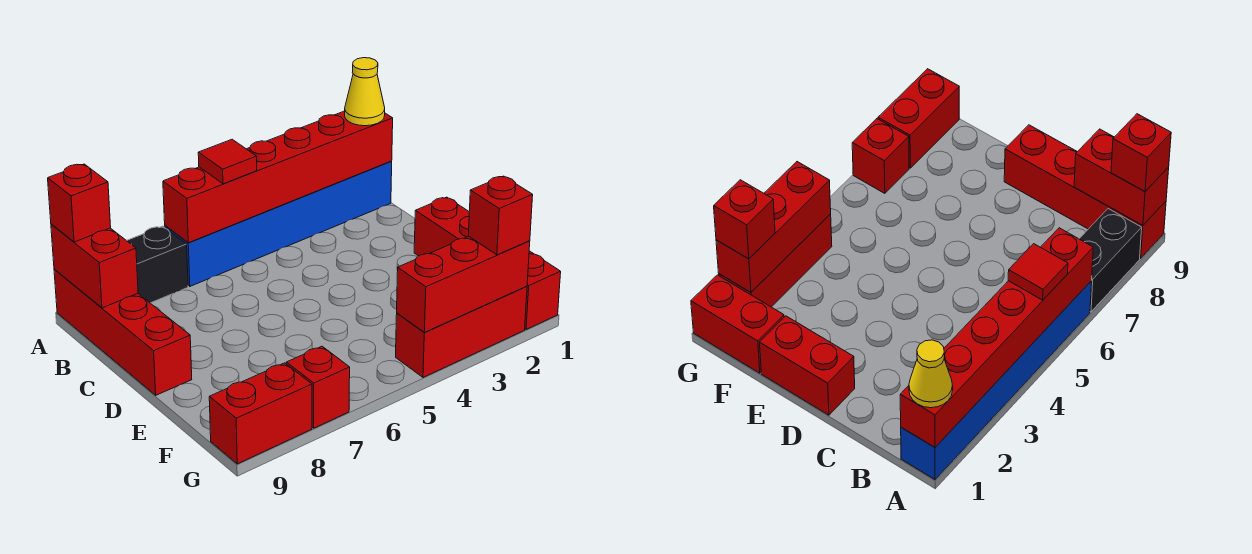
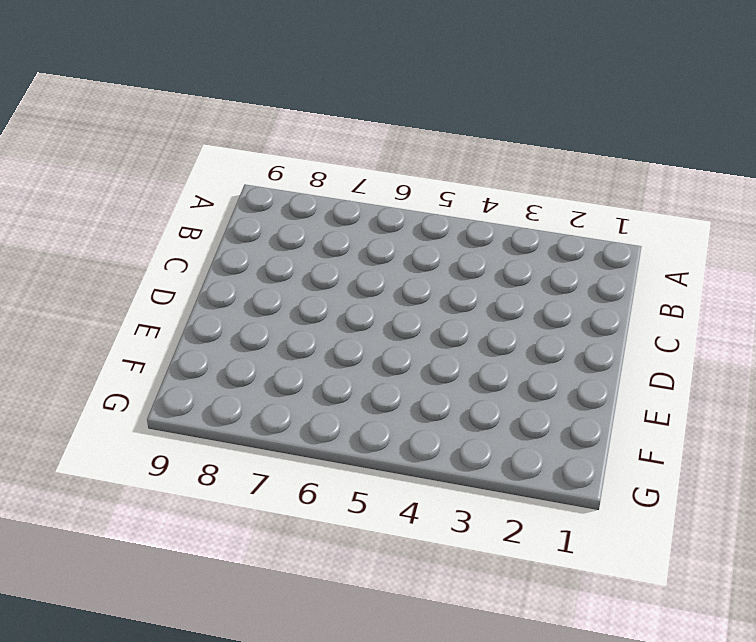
none -> blue brick A1:A6 level 1
none -> black brick A7:A8 level 1
none -> red brick A9:D9 level 1

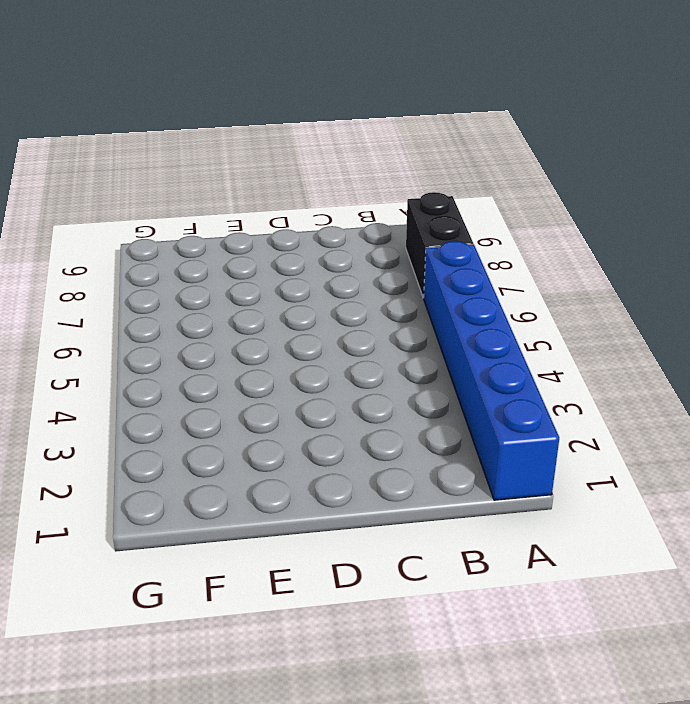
none -> red brick A9:D9 level 1
none -> red brick D1:E1 level 1
none -> red brick F1:G1 level 1

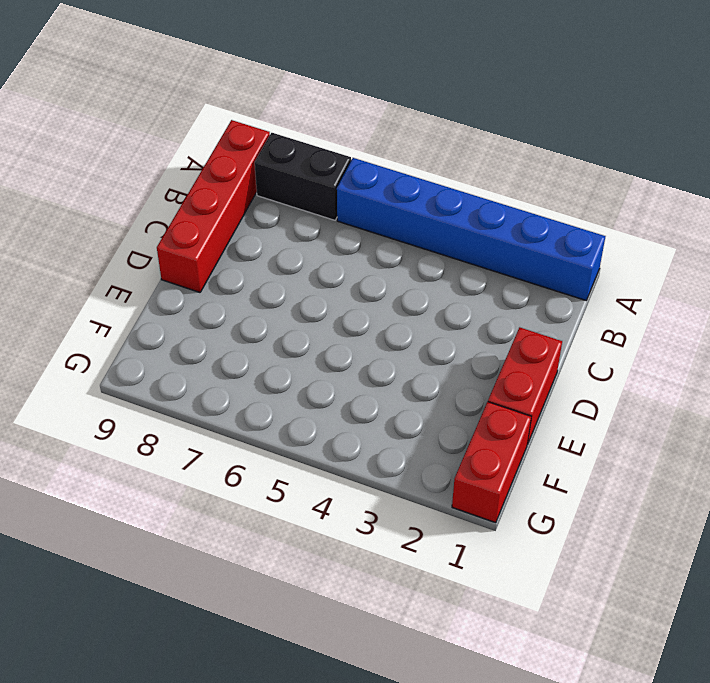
none -> red brick G2:G4 level 1
none -> red brick G7 level 1
none -> red brick G8:G9 level 1

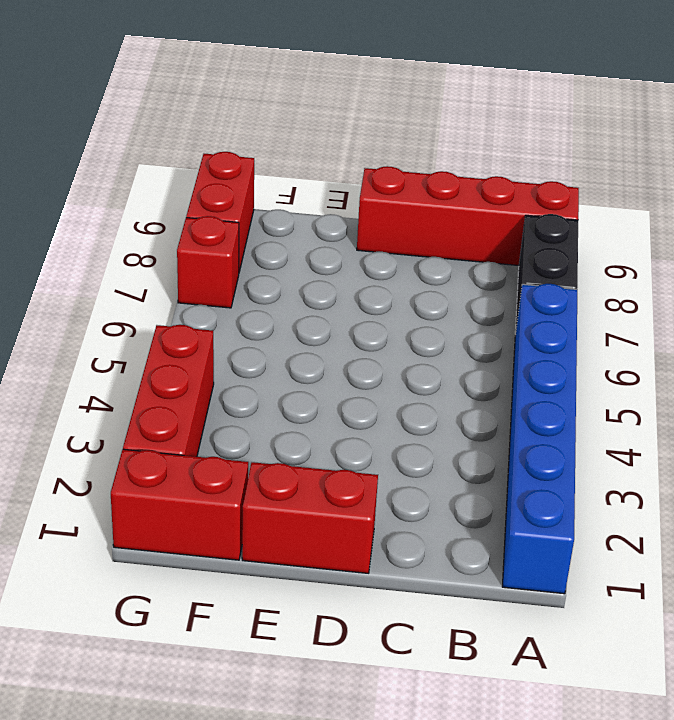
none -> red brick A1:A6 level 2
none -> red brick A9:B9 level 2
none -> red brick G2:G4 level 2

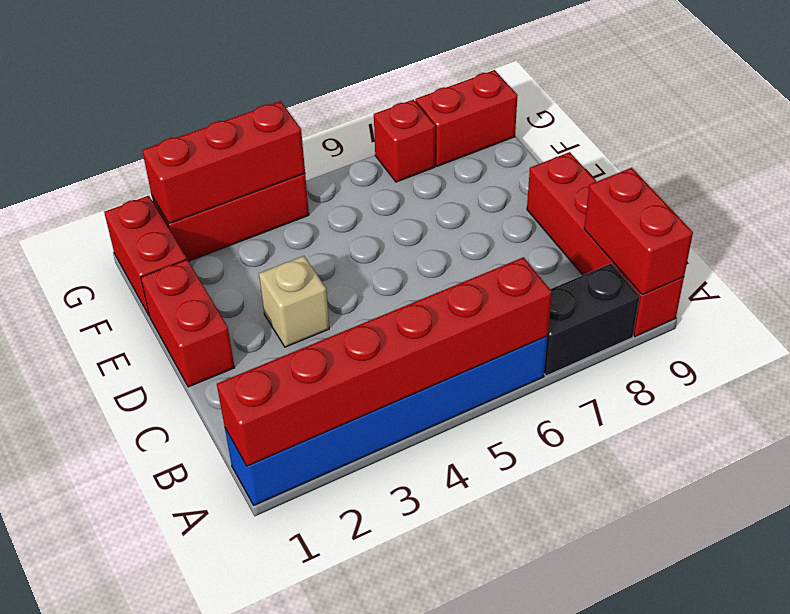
tan brick D3 level 1 -> none
none -> yellow cone A1 level 3
none -> red tile A5 level 3
none -> red brick A9 level 3

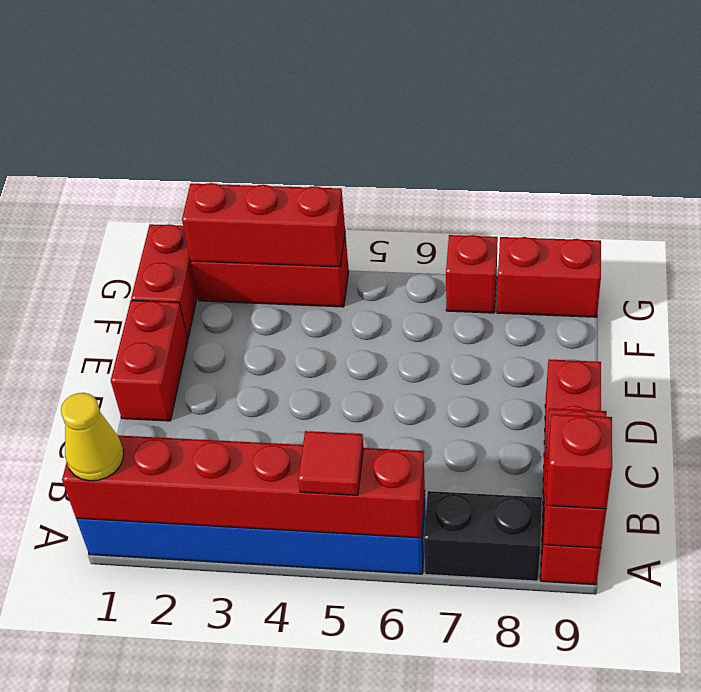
none -> red brick G2 level 3

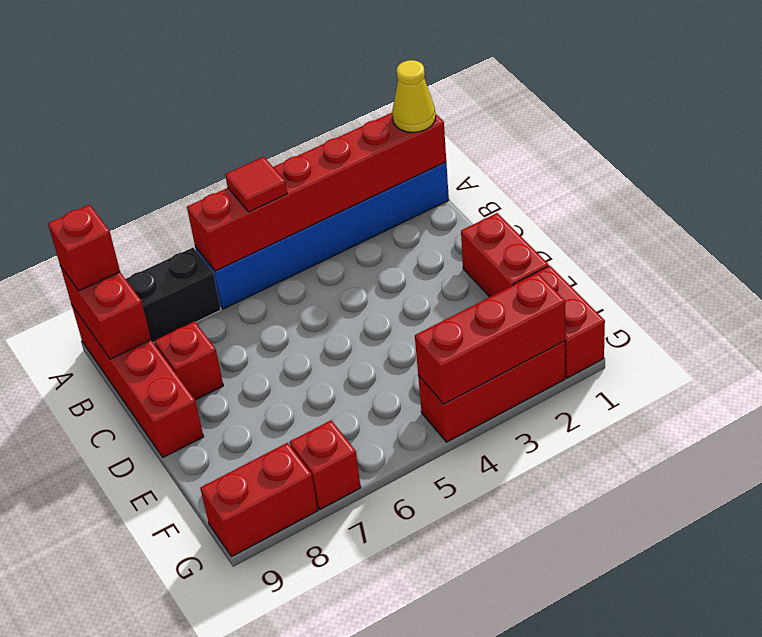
red brick C8 level 1 -> red brick G2 level 3

